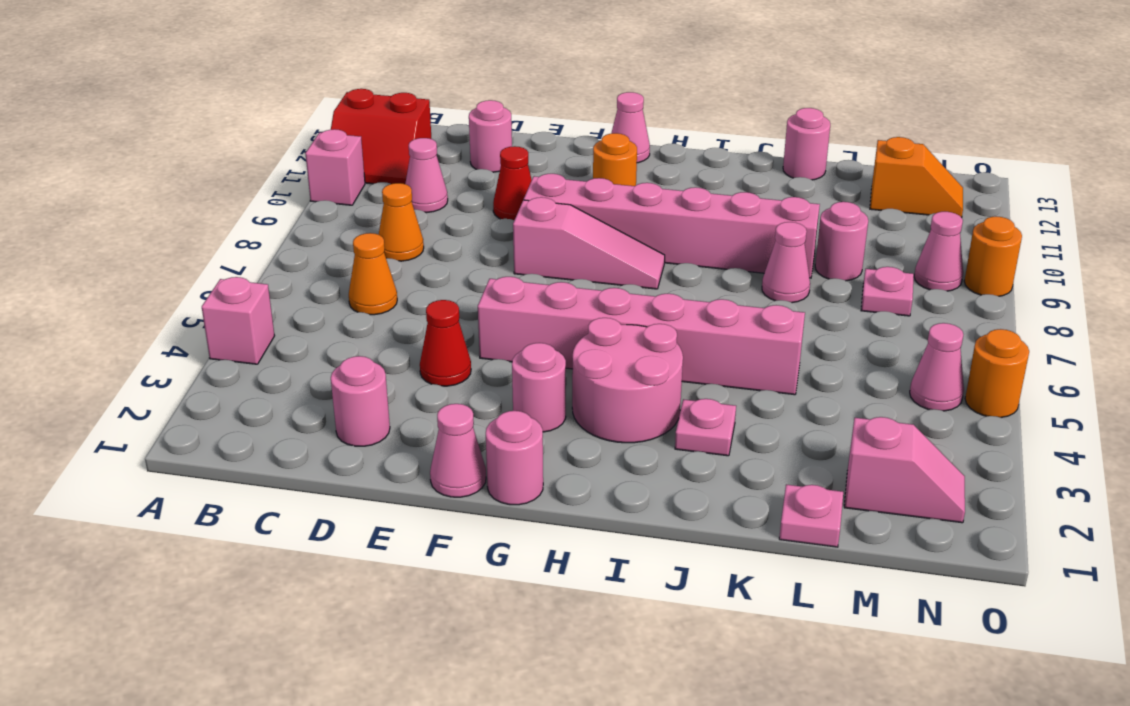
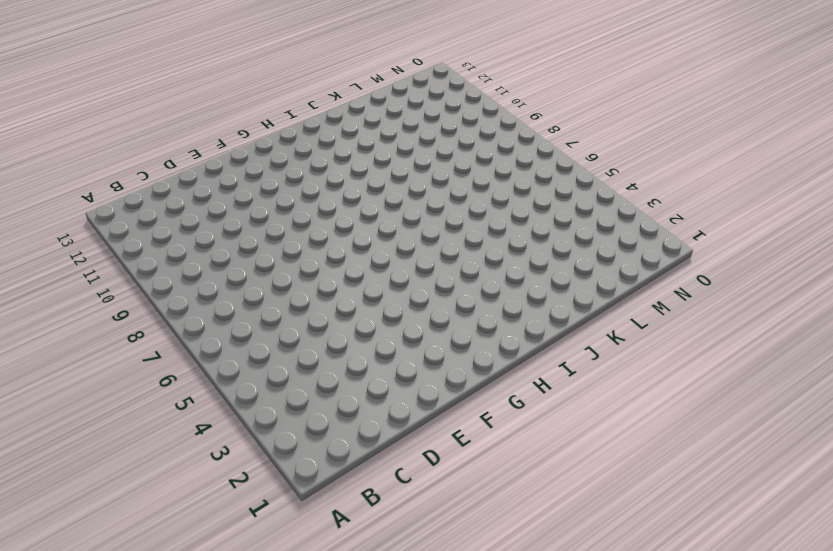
none -> pink brick A4 level 1
none -> pink brick A10 level 1
none -> red slope A11:B12 level 1 top 12
none -> orange cone C6 level 1

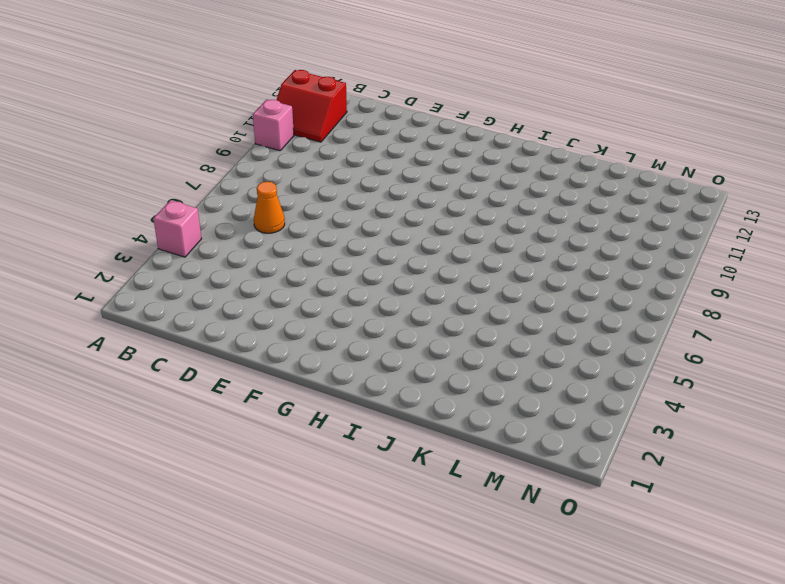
none -> orange cone C8 level 1
none -> pink cone C10 level 1
none -> pink round brick D2 level 1
none -> pink round brick D12 level 1

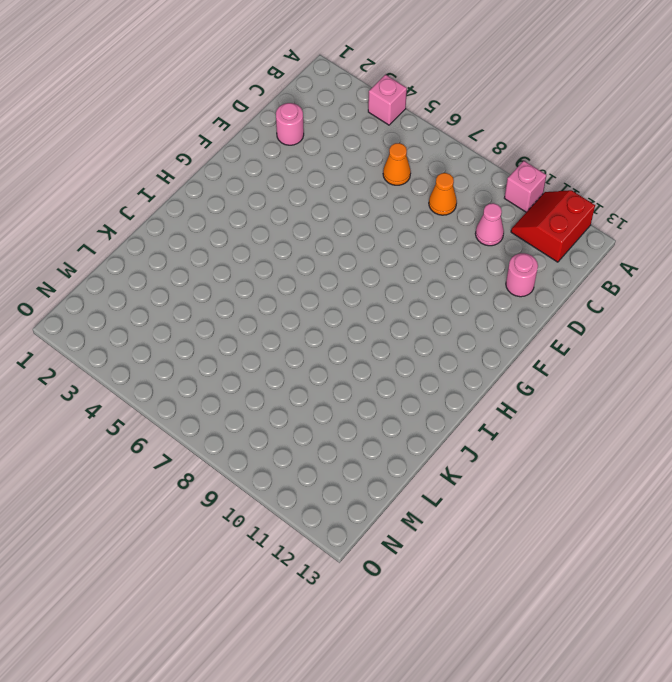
none -> red cone E4 level 1
none -> red cone E10 level 1
none -> pink cone F1 level 1
none -> pink brick F5:K5 level 1

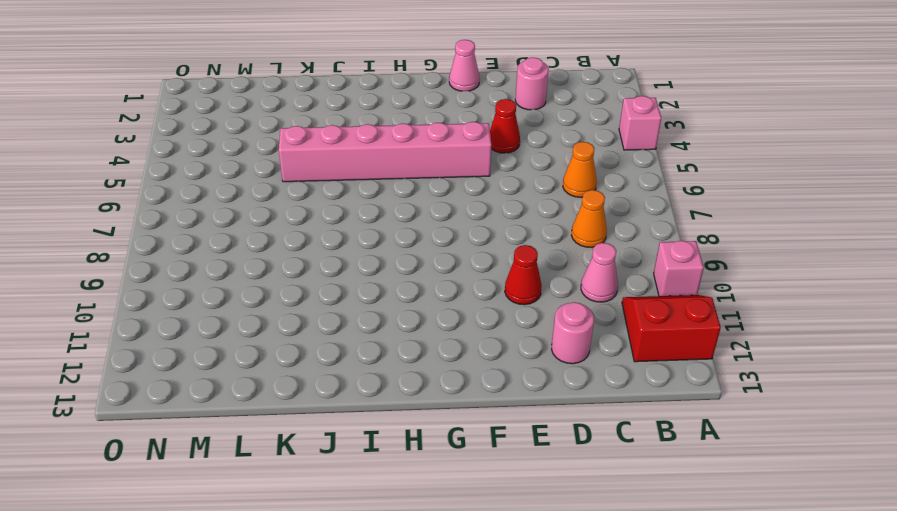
none -> pink slope F8:H8 level 1 top F
none -> pink brick F9:K9 level 1
none -> pink round brick G1 level 1
none -> pink round brick G3 level 1

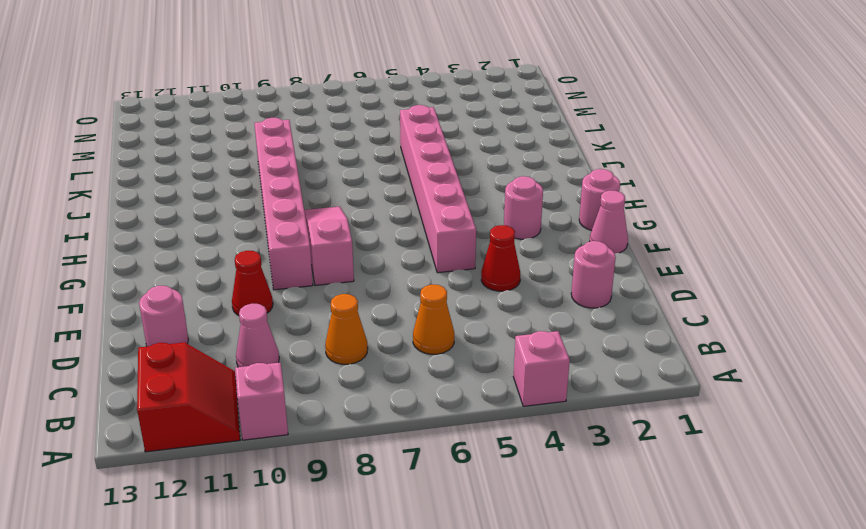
none -> orange round brick G11 level 1
none -> pink cone G13 level 1
none -> pink round brick H3:I4 level 1
none -> pink plate J3 level 1

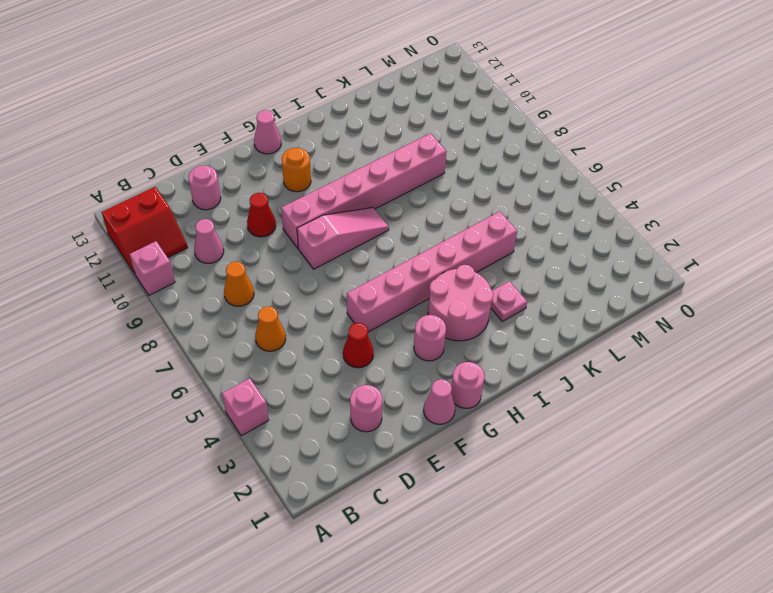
none -> pink cone K8 level 1
none -> pink round brick K13 level 1
none -> pink plate L1 level 1
none -> pink round brick L9 level 1

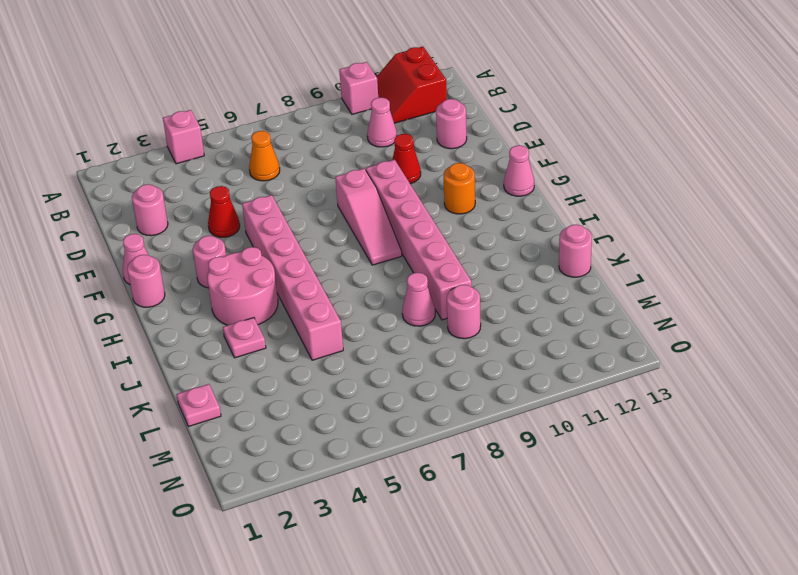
none -> orange cone C8 level 1
none -> pink slope M2:N2 level 1 top M
none -> pink plate M8 level 1
none -> orange slope M12:N12 level 1 top M

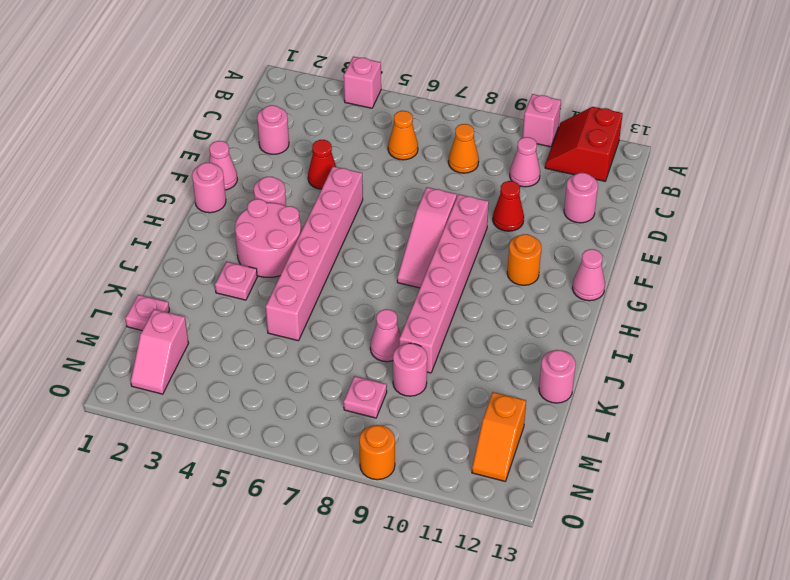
none -> pink cone N5 level 1
none -> pink cone N9 level 1
none -> orange round brick O5 level 1

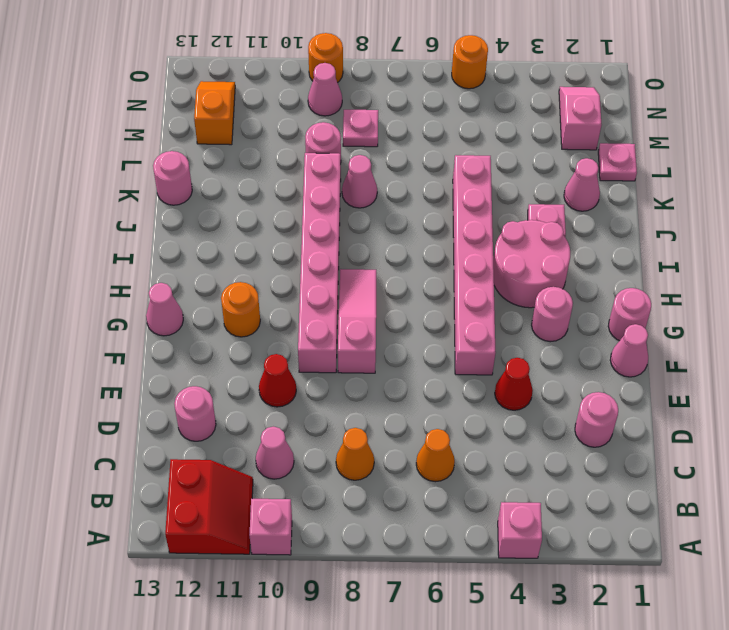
pink cone K2 level 1 -> pink cone N5 level 1

